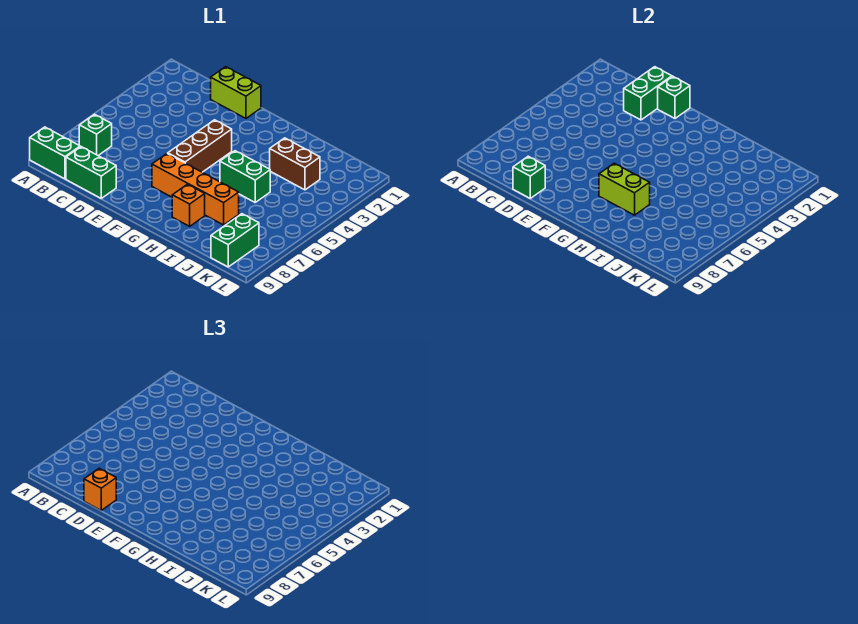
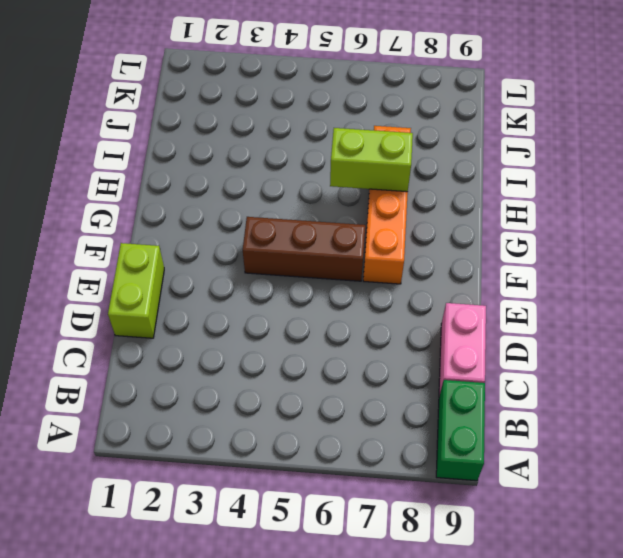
pink brick C9:D9 level 1 -> green brick C9:D9 level 1
lime brick H6:H7 level 2 -> lime brick G7:H7 level 2
none -> green brick B7 level 1
none -> green brick H5:I5 level 1
none -> orange brick H8 level 1

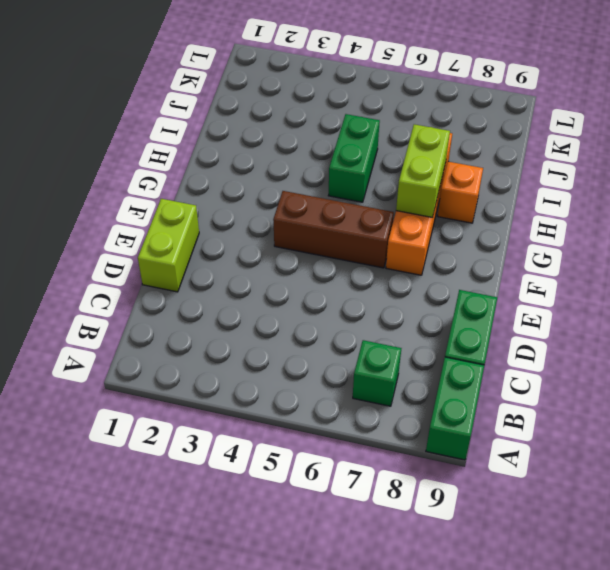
none -> brown brick I3:J3 level 1
none -> green brick K8:K9 level 1
none -> green brick D1:D2 level 2

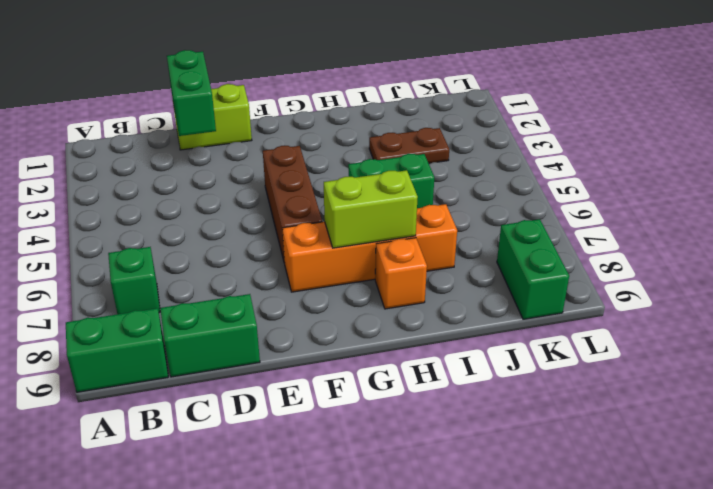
brown plate I3:J3 level 1 -> brown brick I3:J3 level 1
none -> green brick D9 level 2
none -> green brick E1 level 2
none -> orange brick D9 level 3

